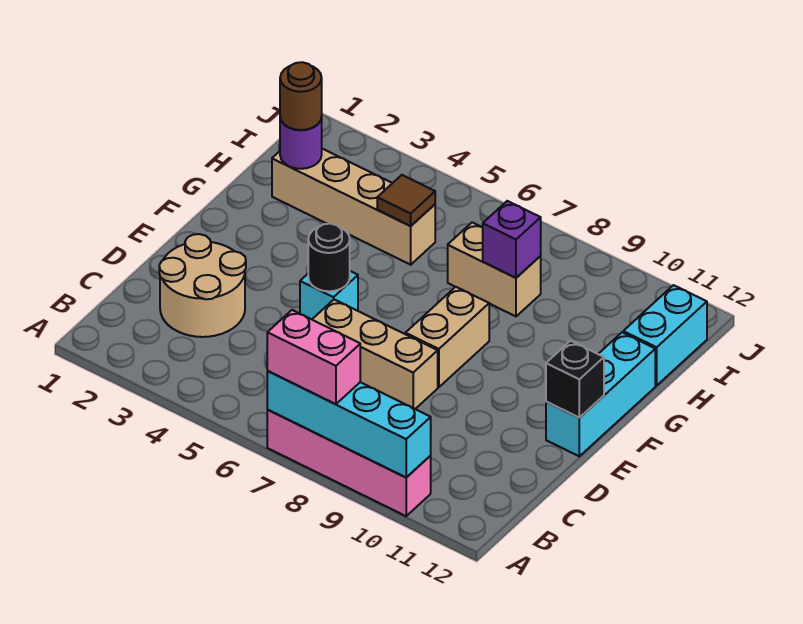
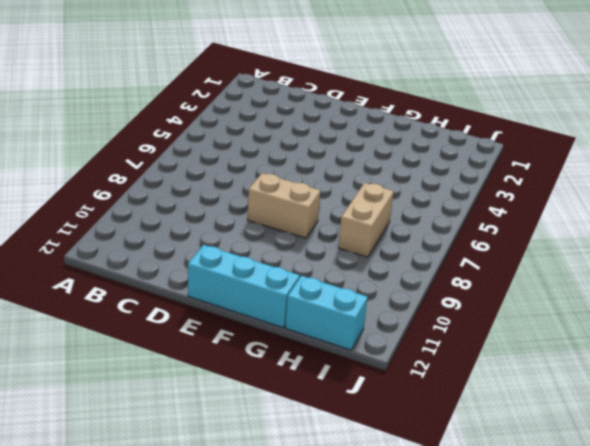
none -> pink brick A7:A10 level 1
none -> tan round brick C2:D3 level 1
none -> tan brick D6:D8 level 1

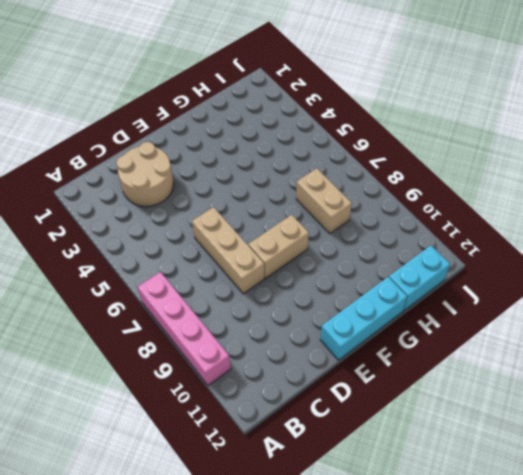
none -> cyan brick E5 level 1
none -> tan brick H2:H5 level 1
none -> cyan brick A7:A10 level 2

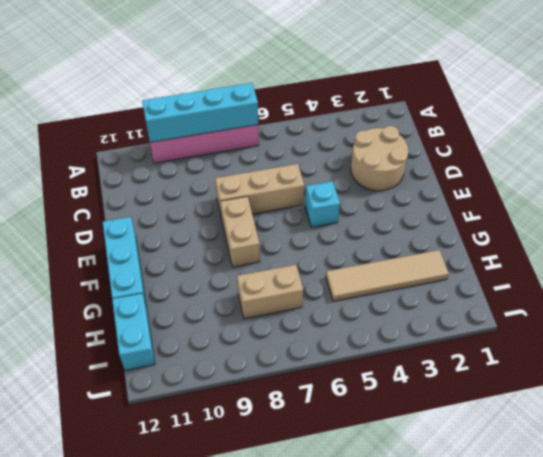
tan tile H2:H5 level 1 -> tan brick H2:H5 level 1
none -> black round brick E5 level 2
none -> black brick E12 level 2
none -> purple round brick H2 level 2

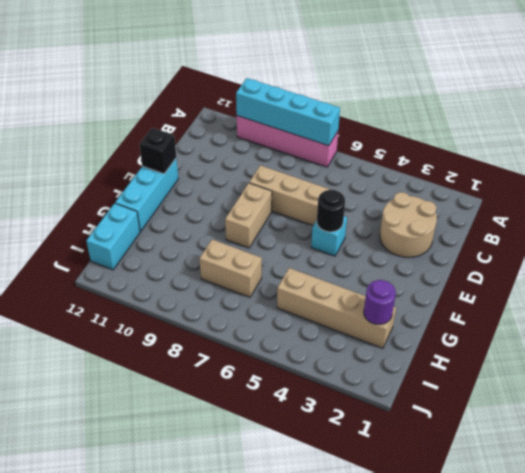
none -> brown tile H5 level 2
none -> purple brick H8 level 2
none -> pink brick A7:A8 level 3

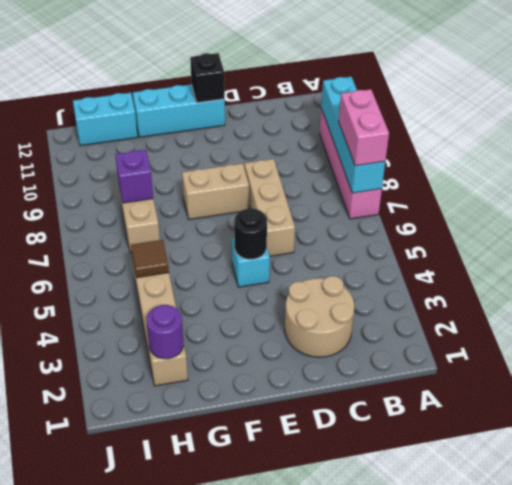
none -> brown round brick H2 level 3

